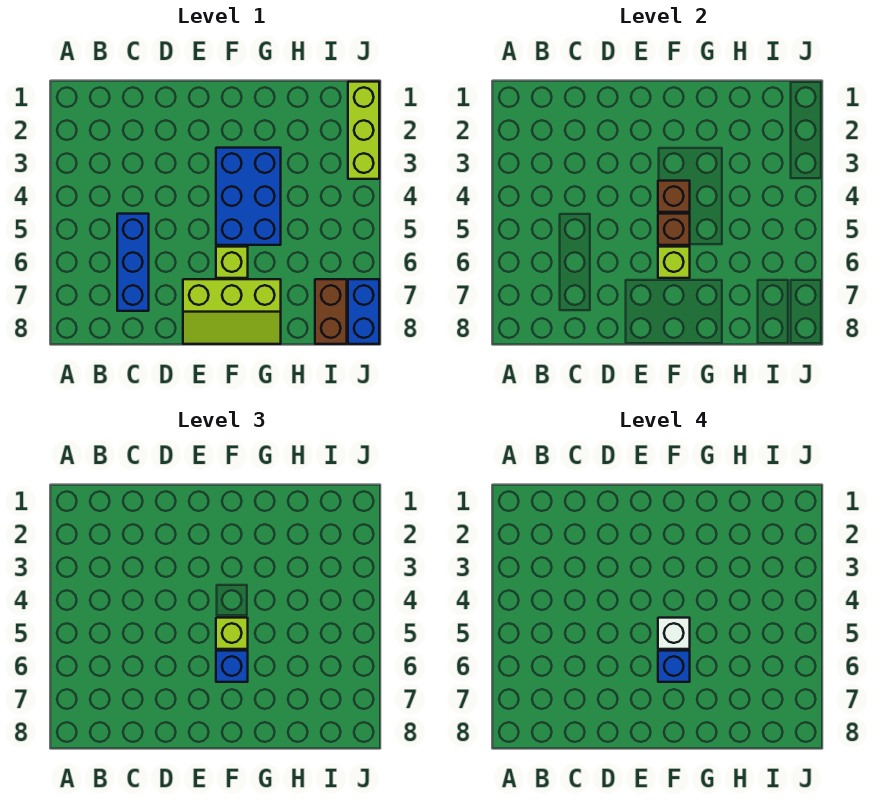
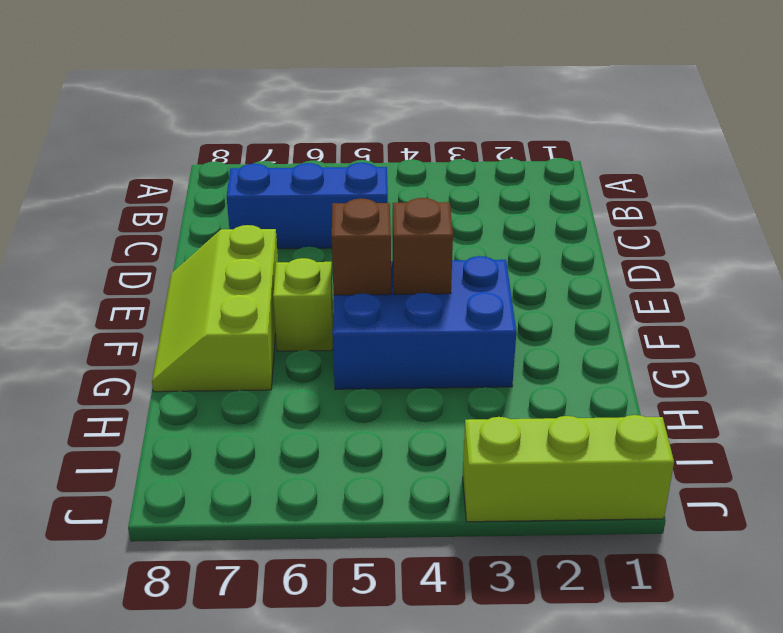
none -> brown brick I7:I8 level 1
none -> blue brick J7:J8 level 1
none -> lime brick F6 level 2

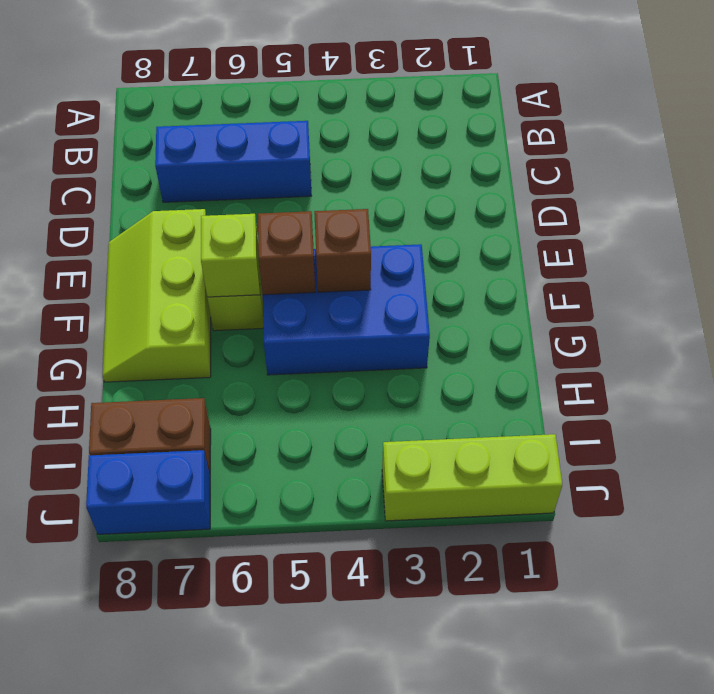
none -> lime brick F5 level 3
none -> blue brick F6 level 3
none -> white brick F5 level 4

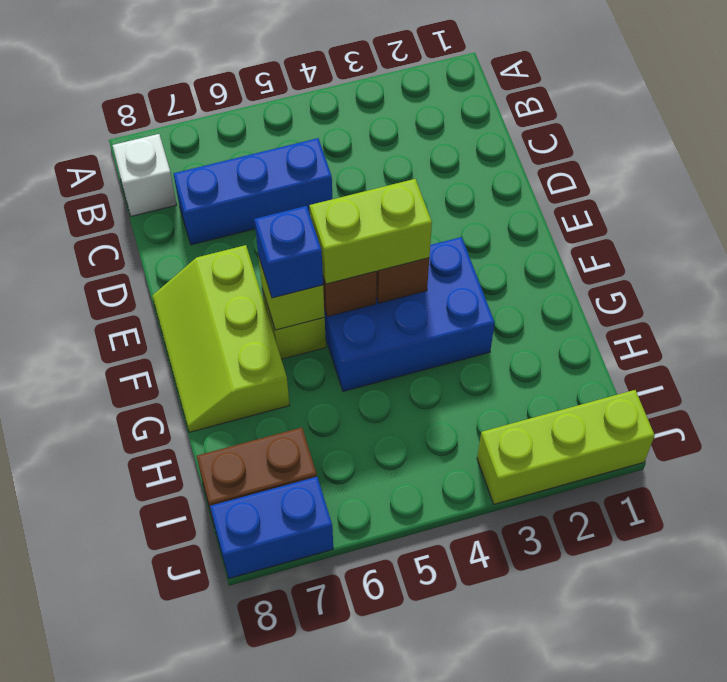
white brick B8 level 1 -> white brick F5 level 4
lime brick F4:F5 level 3 -> lime brick F5 level 3
none -> blue brick F6 level 4

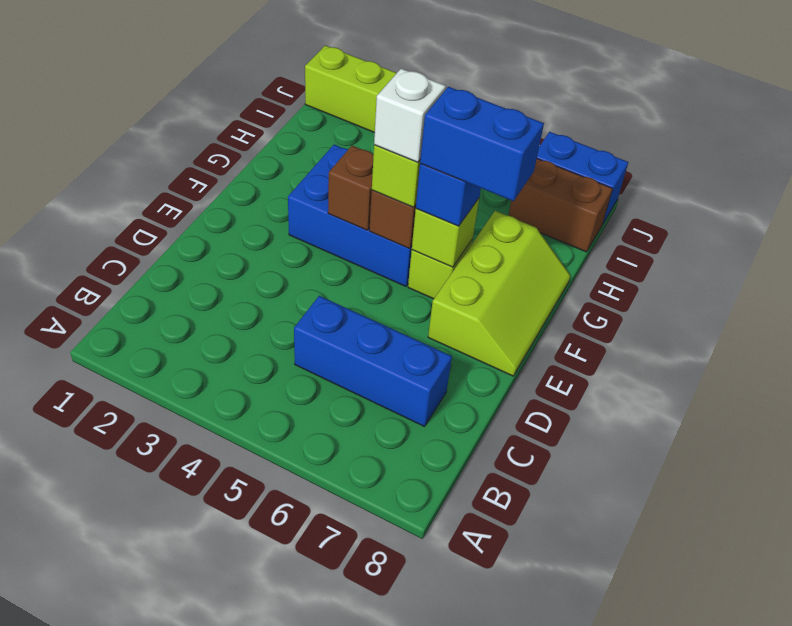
blue brick F6:F7 level 4 -> blue brick F6 level 4

